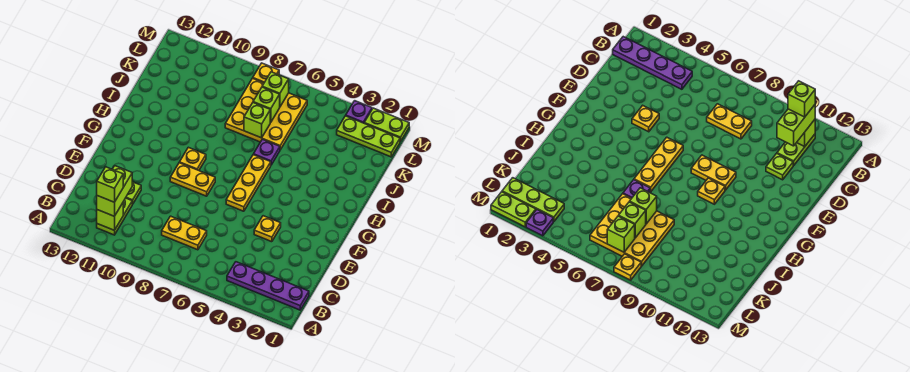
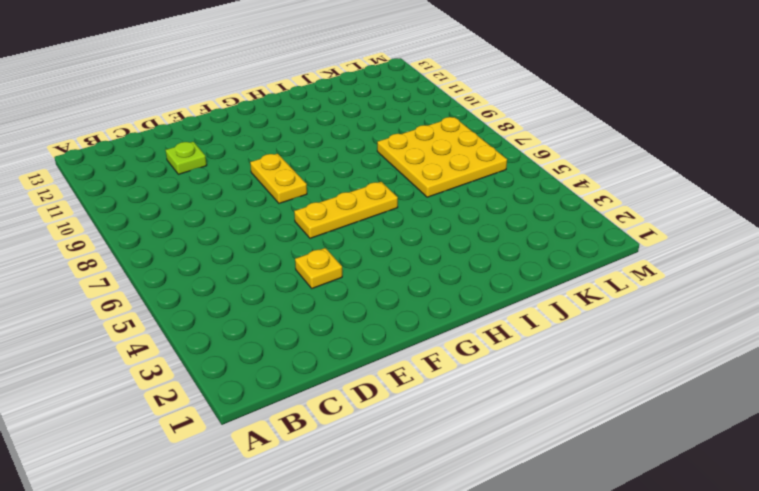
none -> purple plate B1:B4 level 1
none -> lime plate B11:C11 level 1
none -> yellow plate C7:C8 level 1

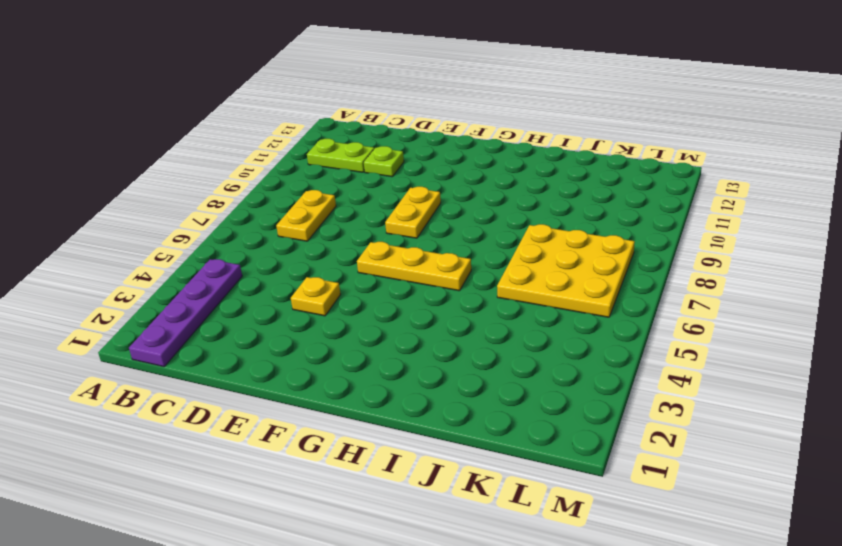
none -> yellow plate G9 level 1
none -> purple plate I6 level 1
none -> lime plate L1:L3 level 1

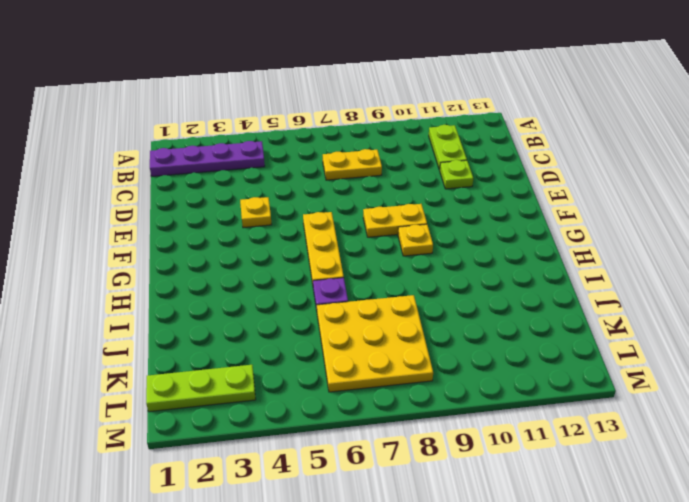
none -> lime plate M1:M2 level 1
none -> purple plate M3 level 1
none -> yellow plate M8 level 1

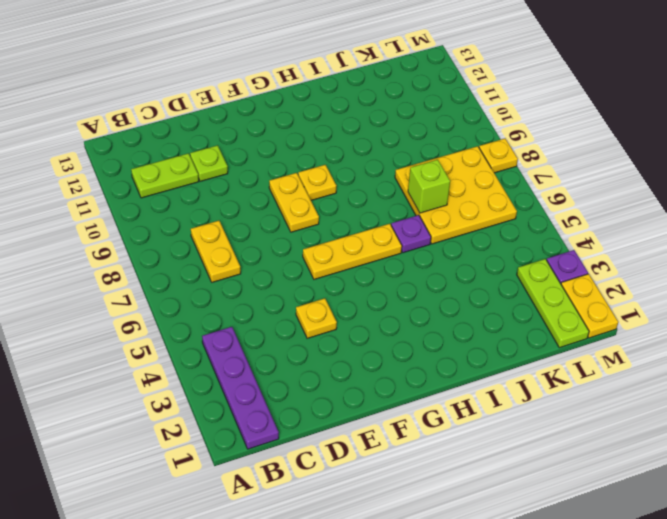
yellow plate M1:M2 level 1 -> lime plate M1:M2 level 1
none -> lime brick B11 level 2
none -> lime brick K7 level 2
none -> lime brick L7 level 2

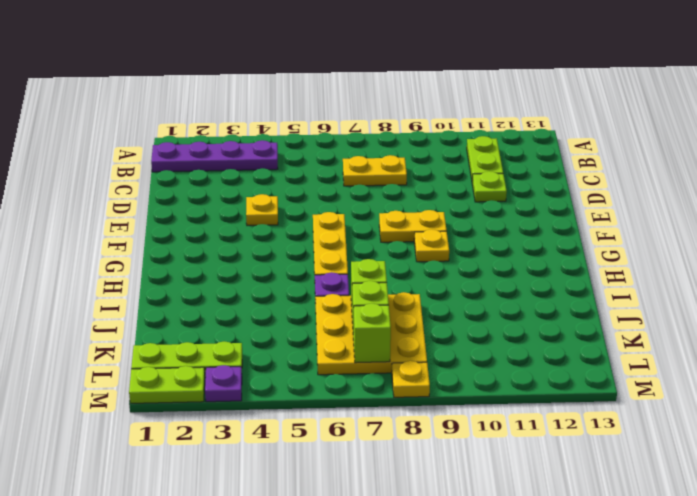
none -> lime brick B11 level 2
none -> lime brick B11:C11 level 3
none -> lime brick B11 level 4

